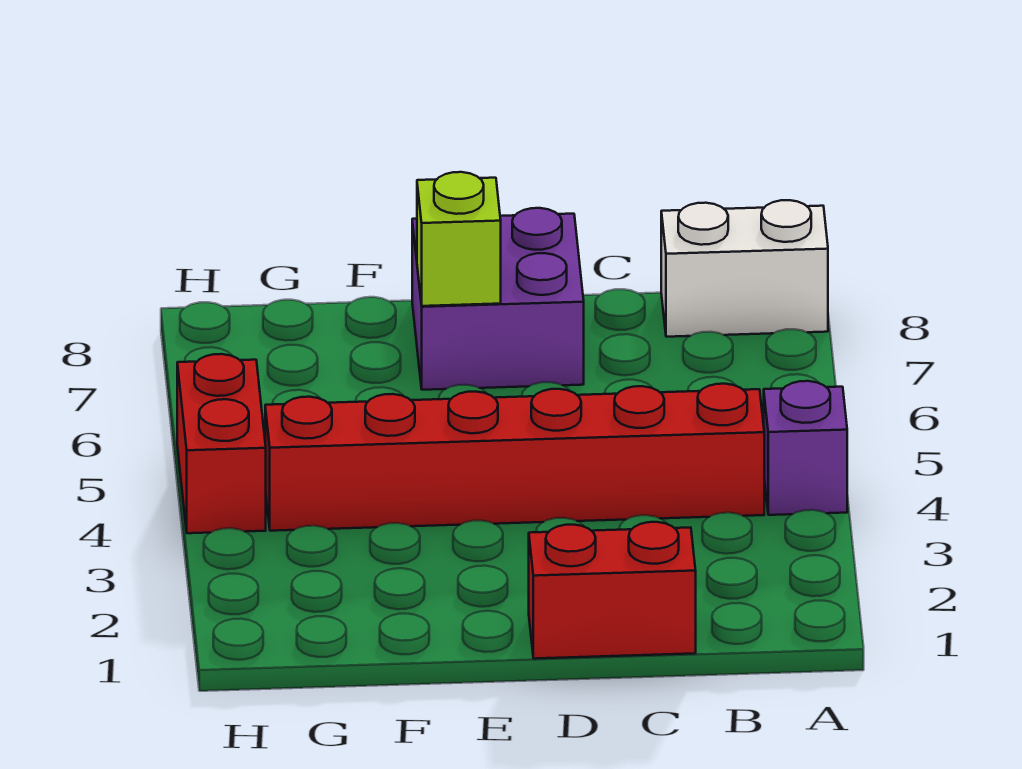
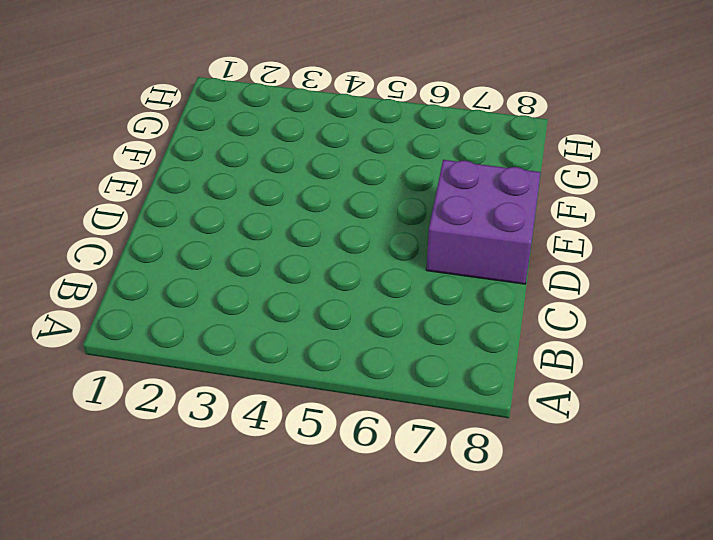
none -> purple brick A4 level 1
none -> white brick A8:B8 level 1

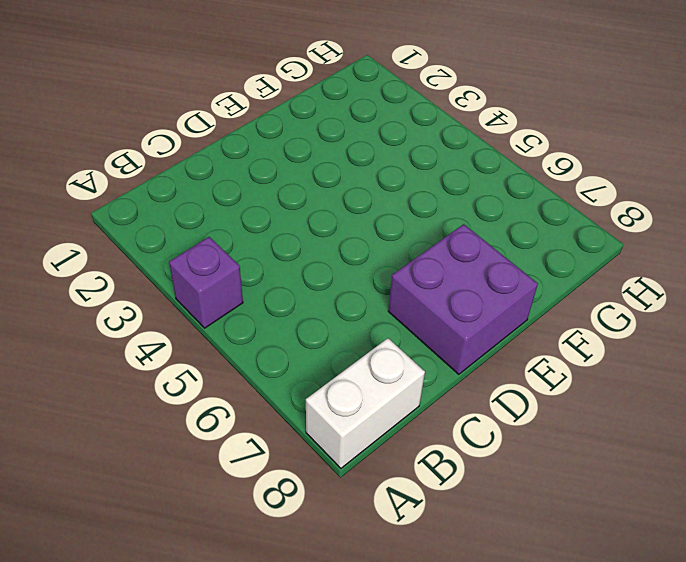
none -> red brick B4:G4 level 1
none -> red brick C1:D1 level 1

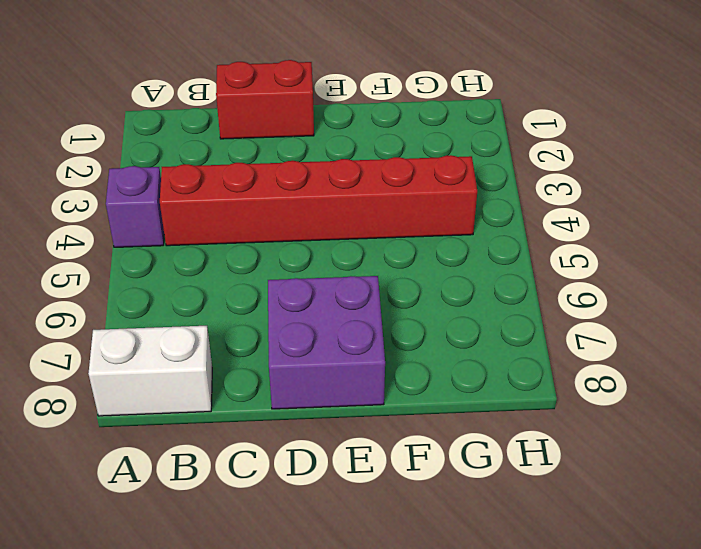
none -> red brick H4:H5 level 1
none -> lime brick E7 level 2

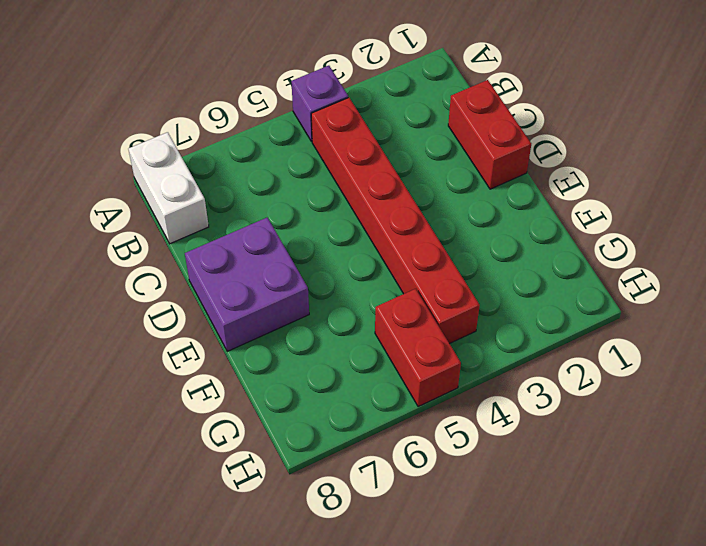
red brick G5:H5 level 1 -> red brick H4:H5 level 1
none -> lime brick E7 level 2

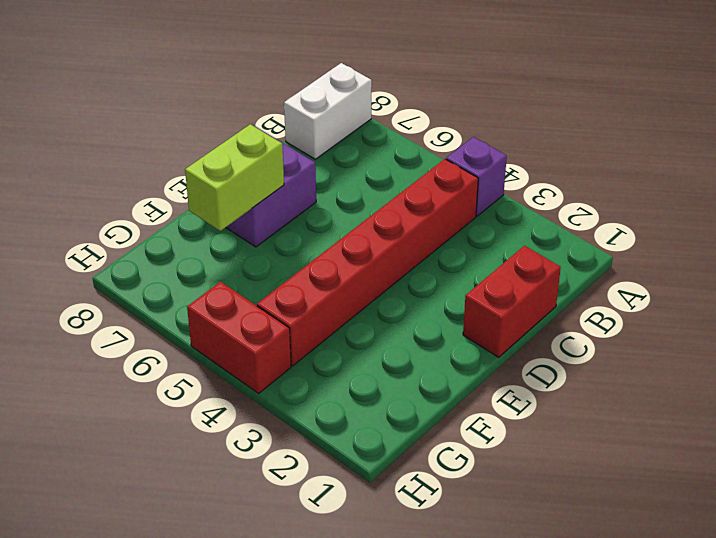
lime brick E7:F7 level 2 -> lime brick E7 level 2

